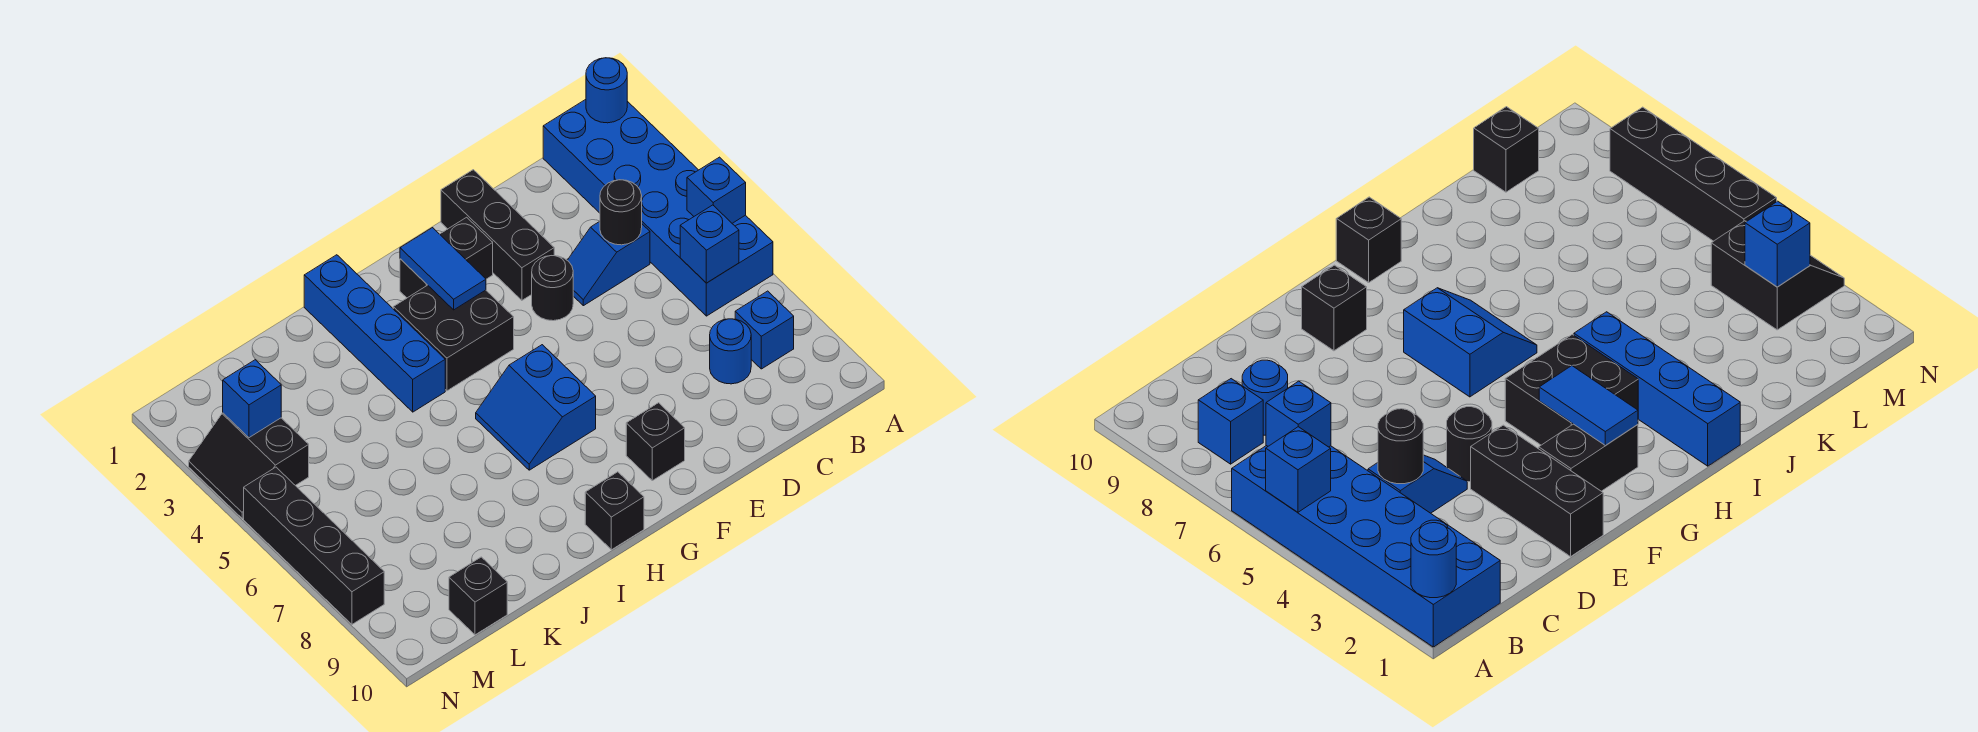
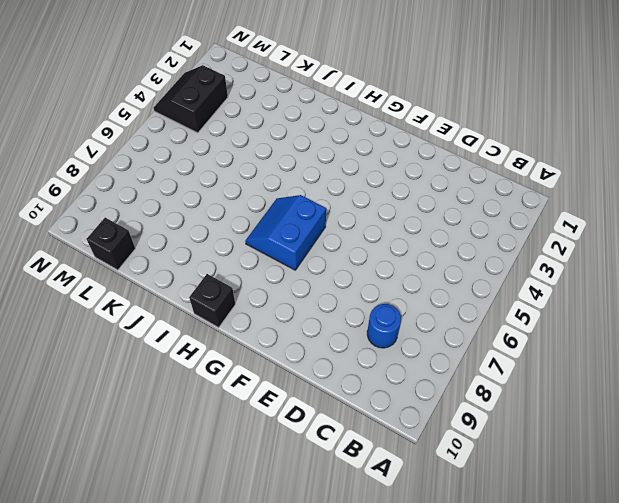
none -> blue brick A1:B6 level 1
none -> blue brick B8 level 1
none -> blue slope C4:D4 level 1 top C

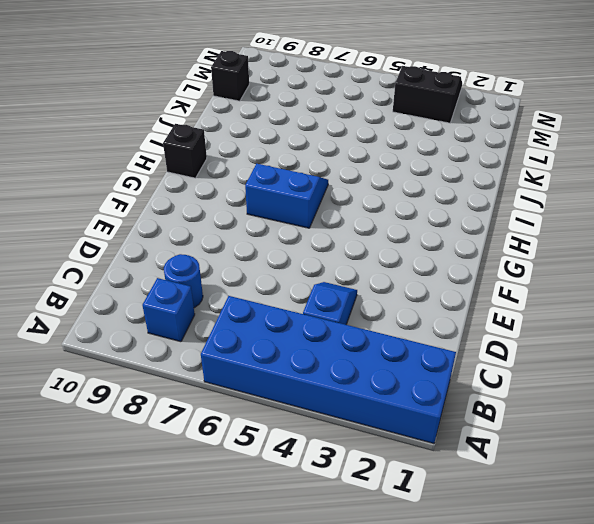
none -> black brick E1:E3 level 1
none -> black round brick E4 level 1
none -> black brick F2:G2 level 1

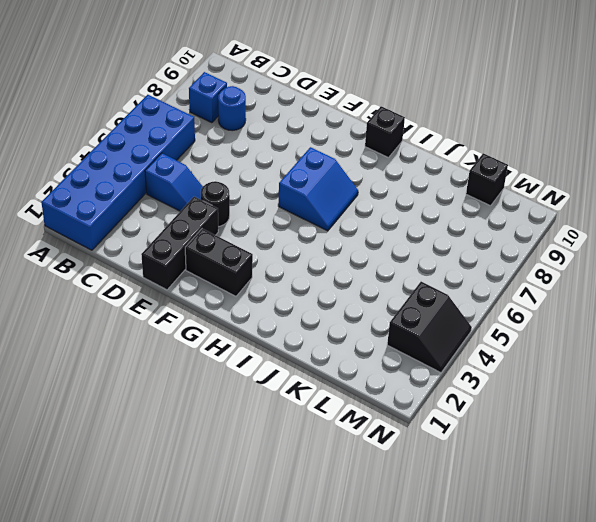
none -> black brick F9 level 1
none -> black brick G3:H4 level 1
none -> blue brick I1:I4 level 1

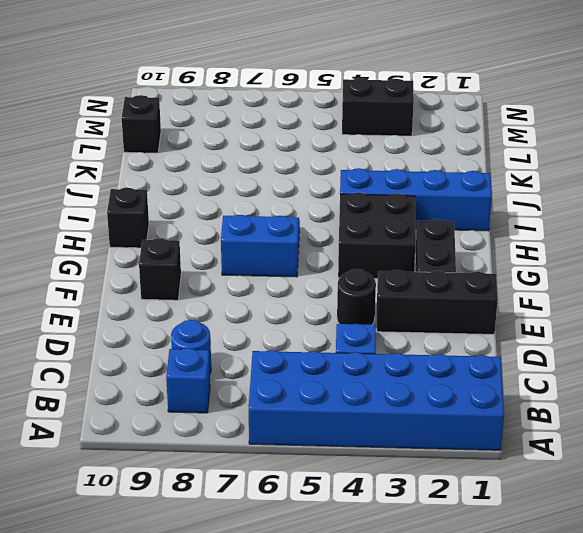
none -> black brick N5:N8 level 1
none -> blue round brick A1 level 2
none -> blue brick A5 level 2

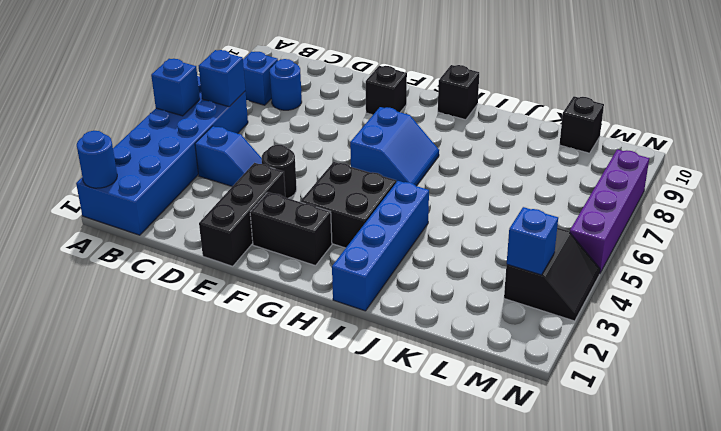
purple brick N5:N8 level 1 -> black brick N5:N8 level 1
none -> black round brick C4 level 2
none -> blue tile G2:G3 level 2

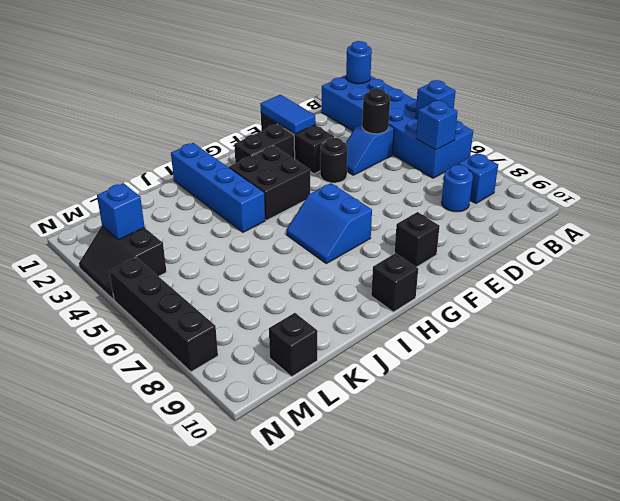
blue tile E1:E2 level 2 -> blue tile G2:G3 level 2

